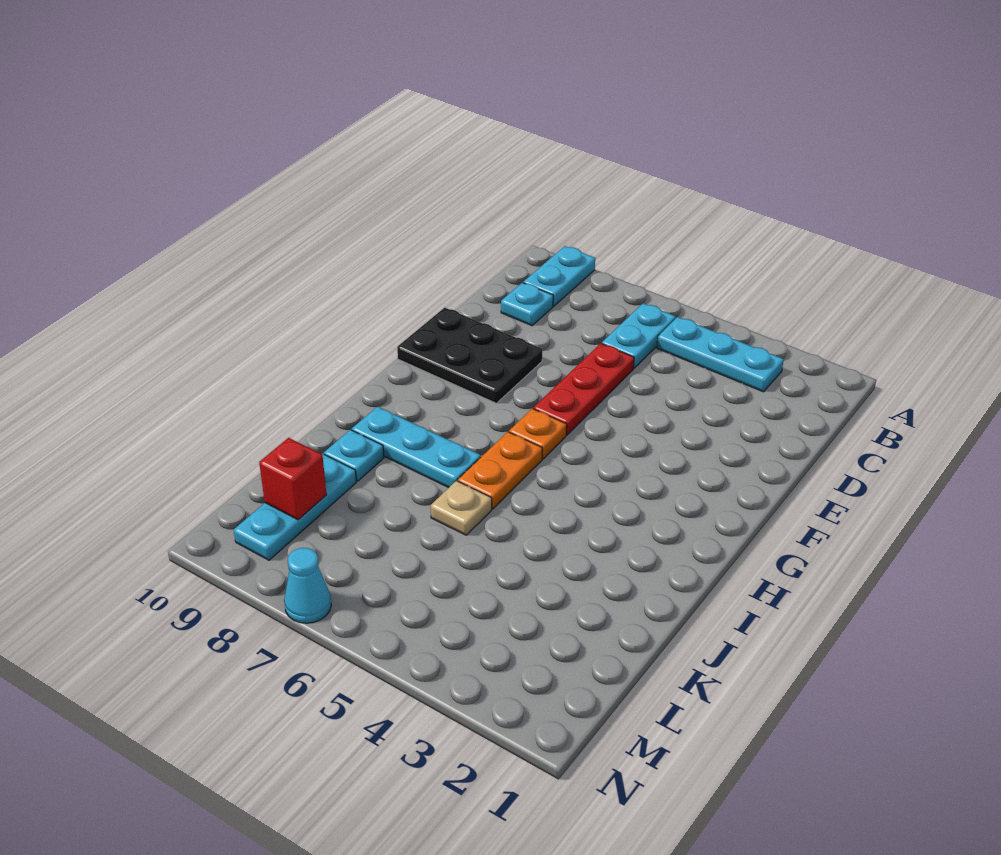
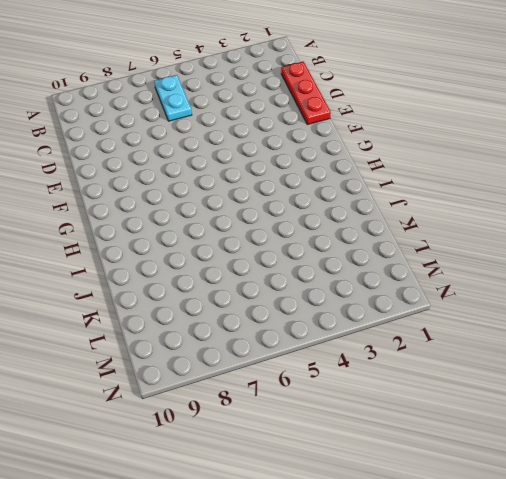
red plate C1:E1 level 1 -> red plate D6:F6 level 1
none -> cyan plate A9:B9 level 1
none -> cyan plate B3:B5 level 1
none -> cyan plate C9 level 1

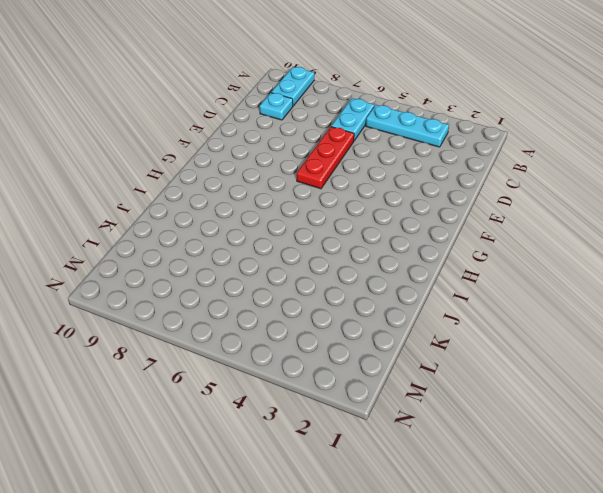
none -> black plate E8:F10 level 1
none -> orange plate G6 level 1
none -> orange plate H6:I6 level 1

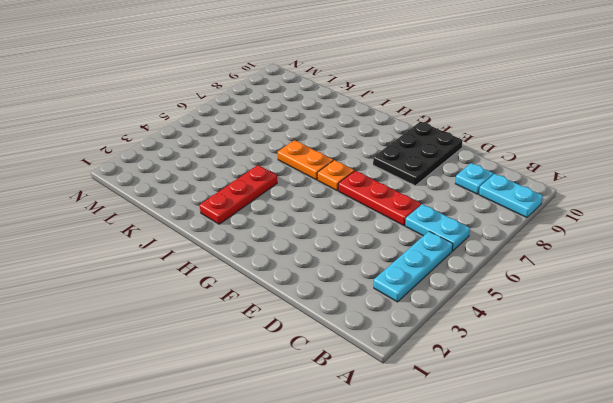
red plate I2:I4 level 1 -> none
none -> cyan plate I7:I9 level 1
none -> tan plate J6 level 1
none -> cyan plate J9 level 1

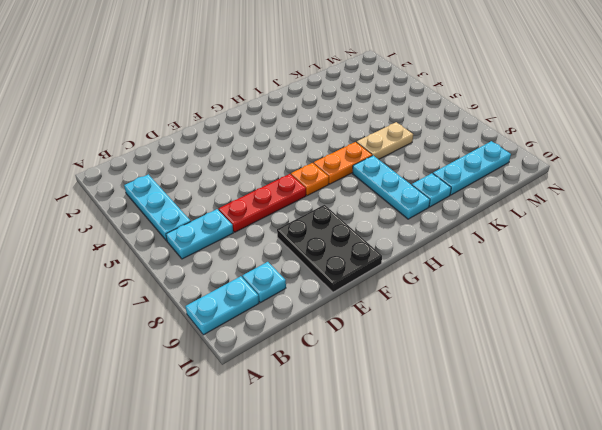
tan plate J6:K6 level 1 -> tan plate J6 level 1
none -> cyan cone N7 level 1
none -> red brick L9 level 2

